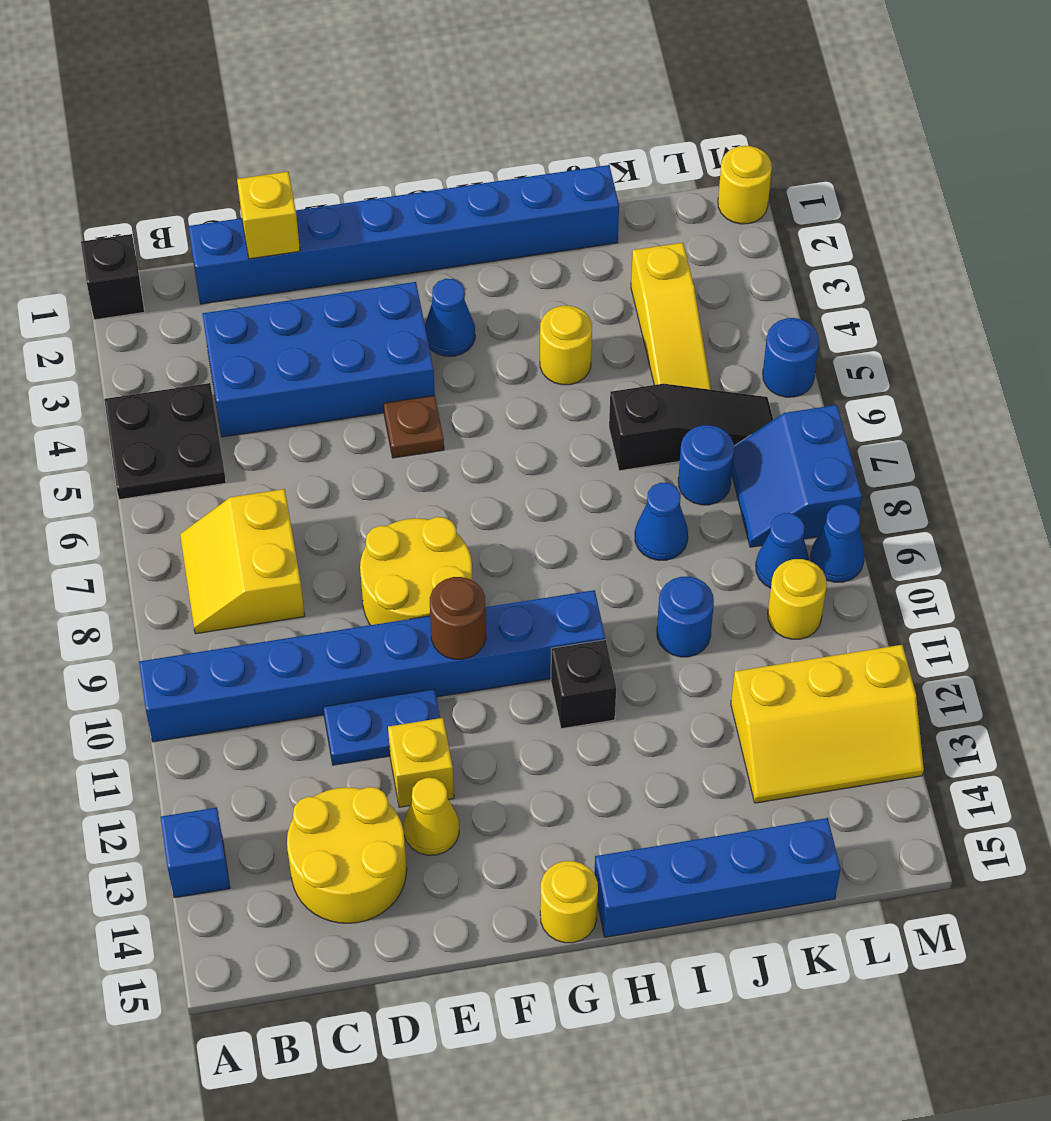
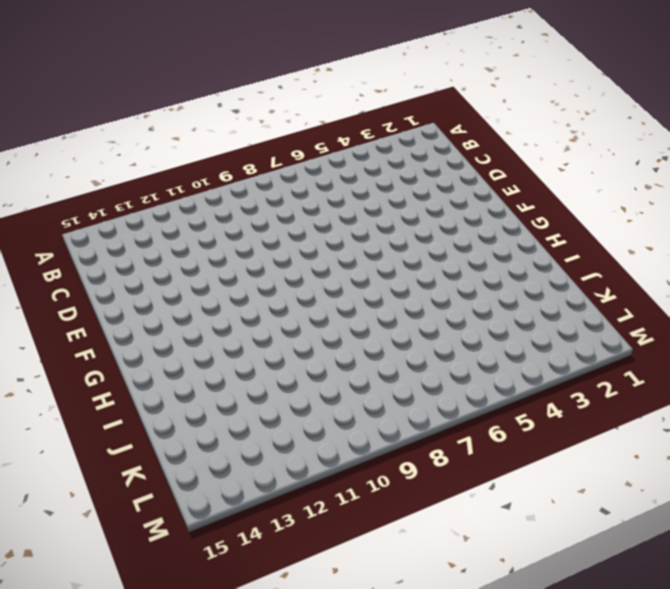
none -> black brick A1 level 1
none -> black plate A4:B5 level 1
none -> blue brick A10:H10 level 1
none -> blue brick A13 level 1

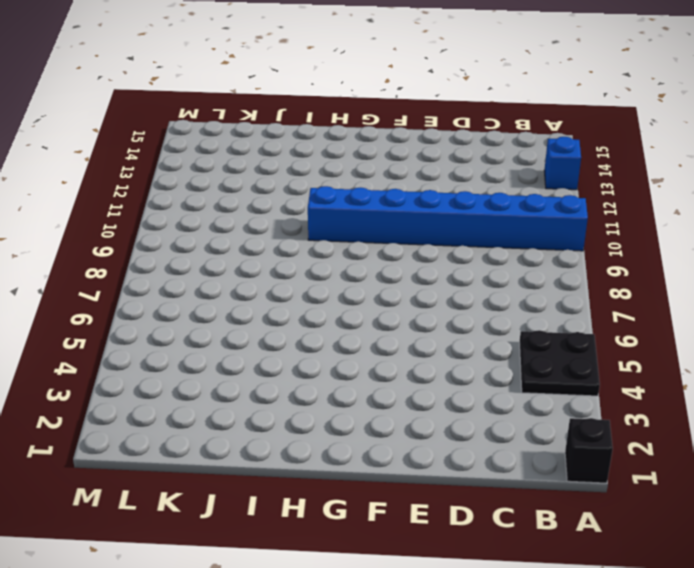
none -> yellow slope B7:C8 level 1 top C
none -> blue brick C1:J1 level 1
none -> blue brick C3:F4 level 1
none -> yellow round brick C13:D14 level 1

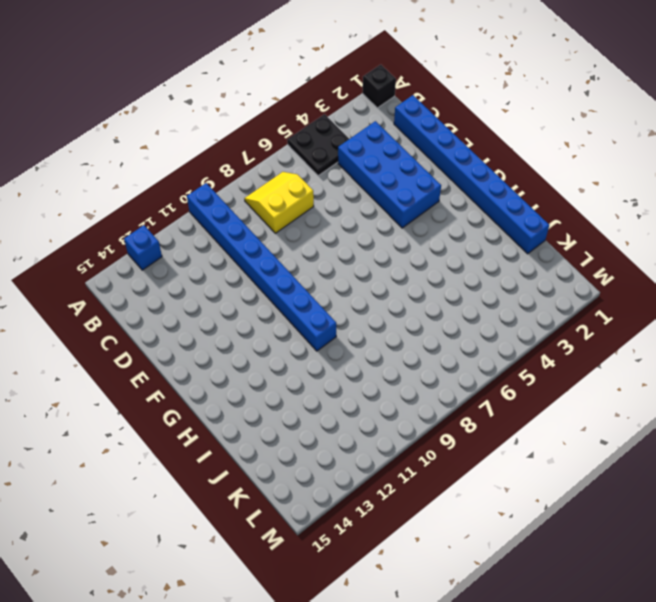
none -> yellow round brick C13:D14 level 1
none -> blue plate D11:E11 level 1
none -> yellow round brick E8:F9 level 1
none -> yellow brick E12 level 1

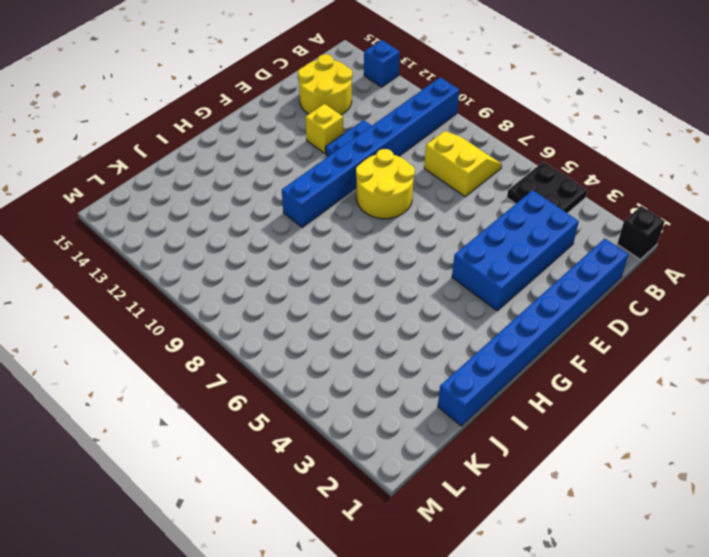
none -> yellow cone E13 level 1
none -> brown plate F5 level 1
none -> blue cone G3 level 1
none -> yellow round brick G15 level 1

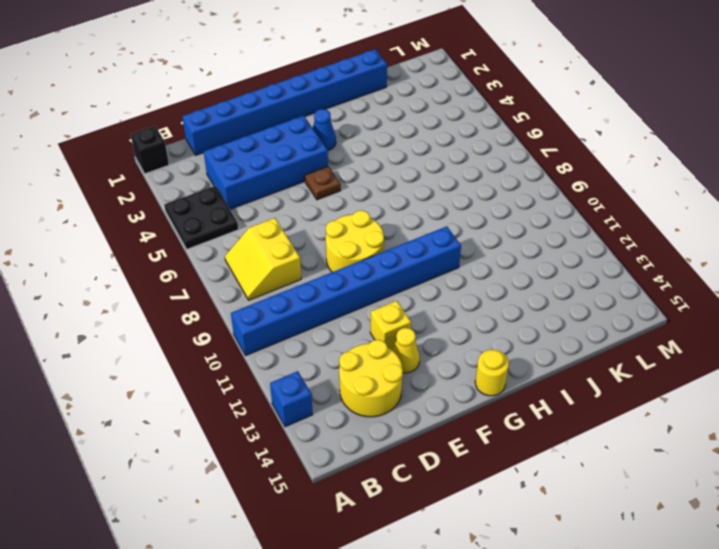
none -> blue plate D11:E11 level 1
none -> black brick H11 level 1
none -> blue brick H15:K15 level 1
none -> yellow round brick I4 level 1

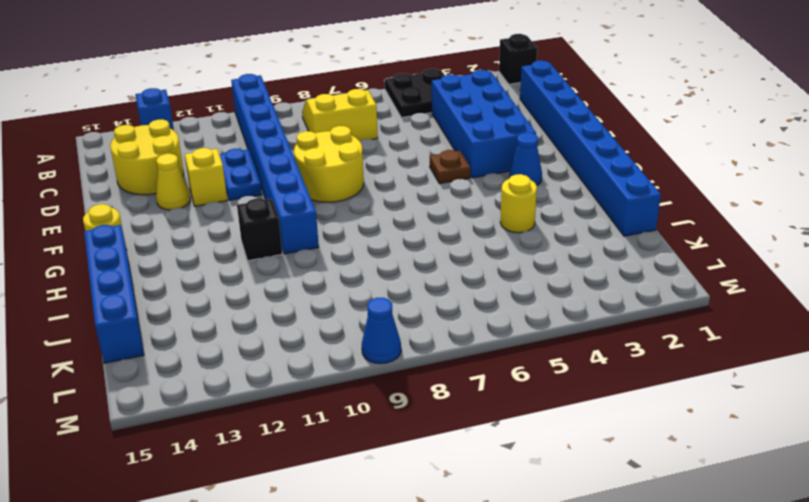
none -> black slope J6:L6 level 1 top J
none -> blue cone J8 level 1
none -> blue round brick J10 level 1
none -> yellow slope K3:K5 level 1 top 3

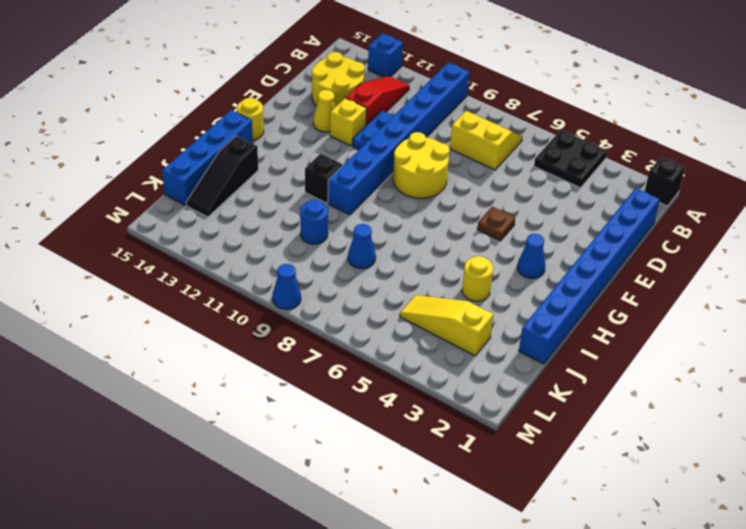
red slope B12:D12 level 1 top D -> none
black slope I14:K14 level 1 top I -> black slope J6:L6 level 1 top J
none -> blue brick C3:F4 level 1
none -> blue round brick K7 level 1
none -> yellow slope K12:M13 level 1 top 12
none -> blue slope L7:M8 level 1 top M

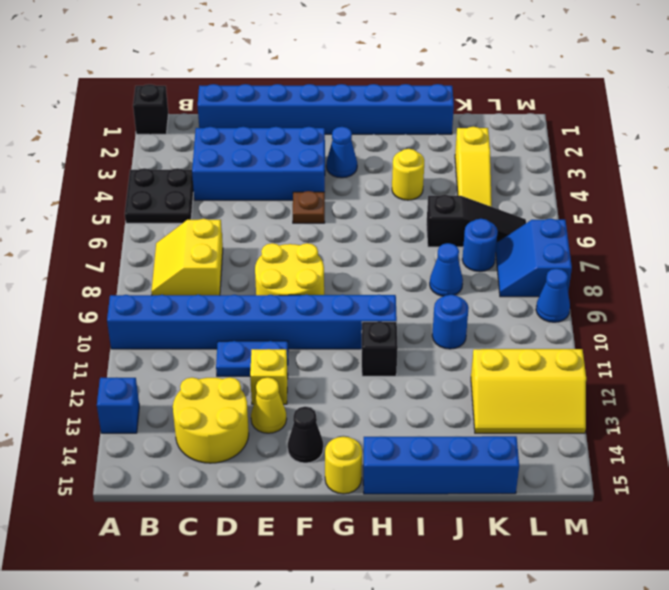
black cone F14 level 1 -> none
none -> blue cone L9 level 1
none -> yellow round brick L10 level 1
none -> yellow round brick M1 level 1
none -> blue round brick M5 level 1

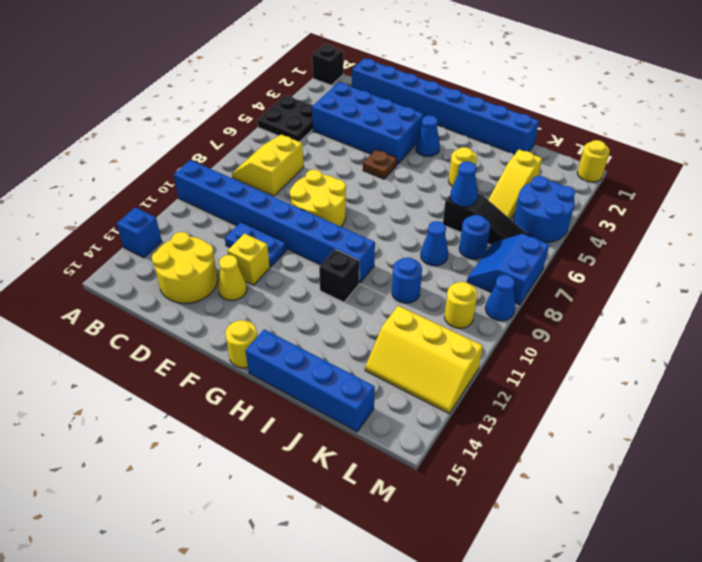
blue cone J6 level 2 -> blue cone L9 level 1
blue round brick L4:M5 level 1 -> blue round brick M5 level 1
none -> yellow brick D1 level 2
none -> brown round brick F10 level 2

